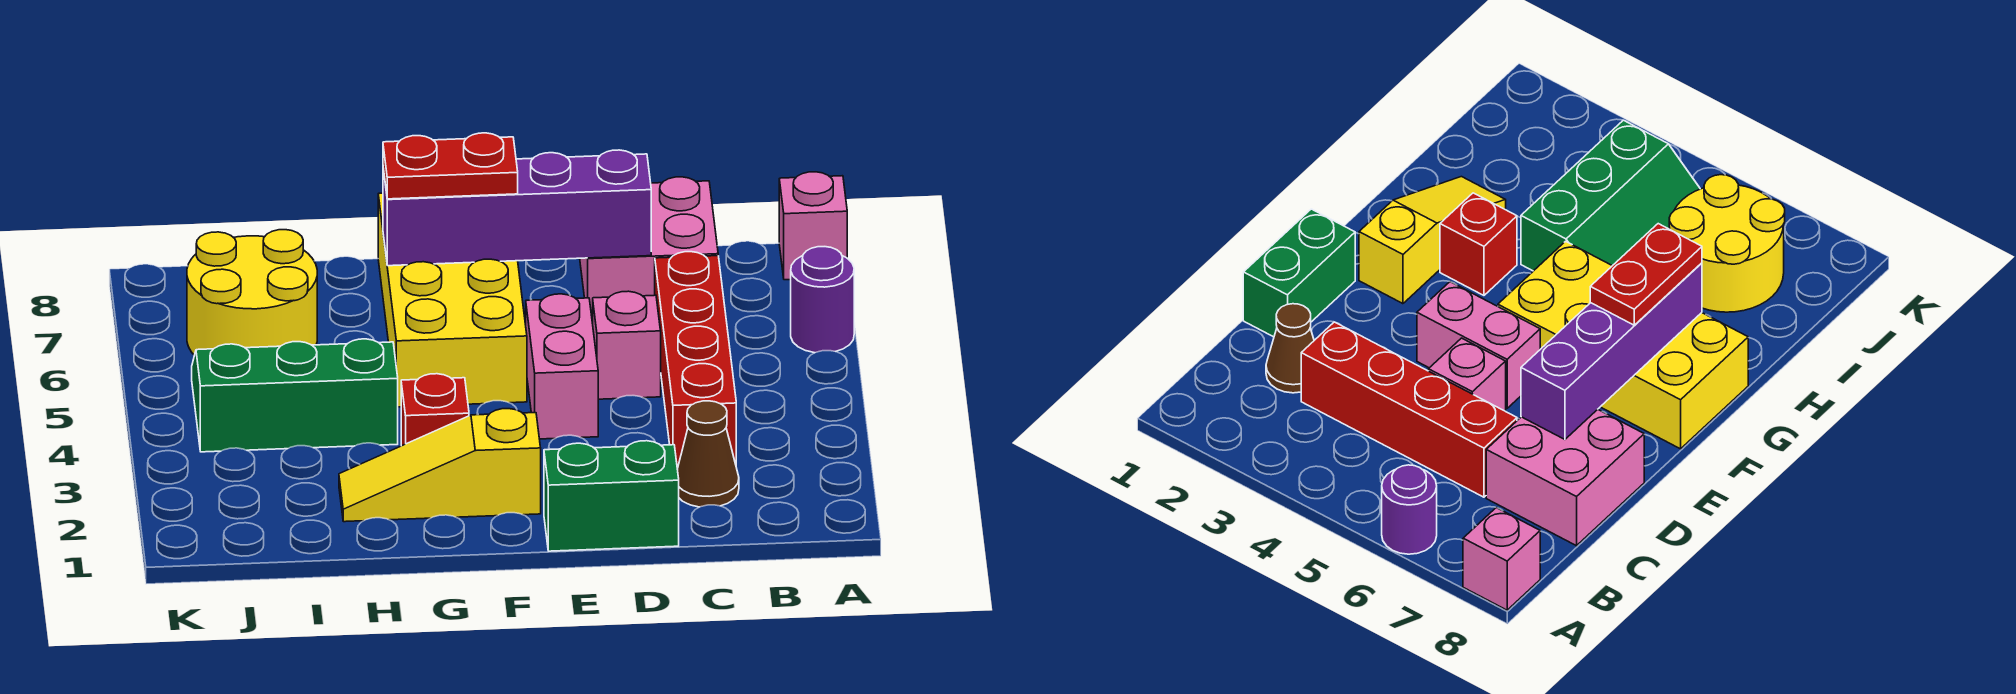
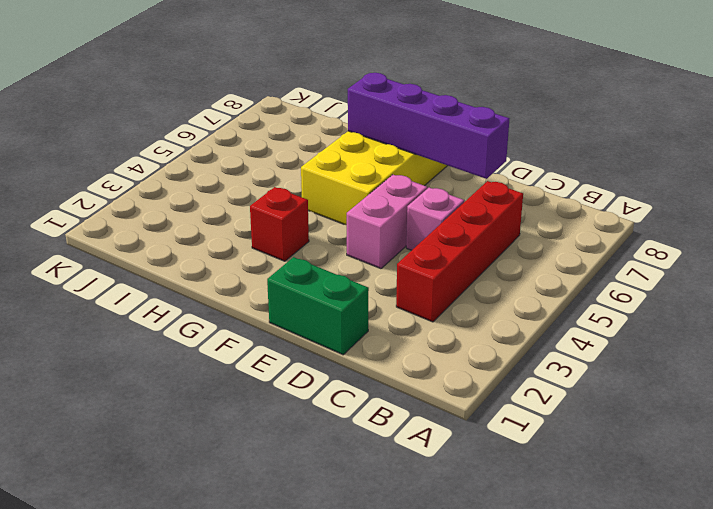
none -> purple round brick A6 level 1
none -> pink brick A8 level 1
none -> brown cone C2 level 1

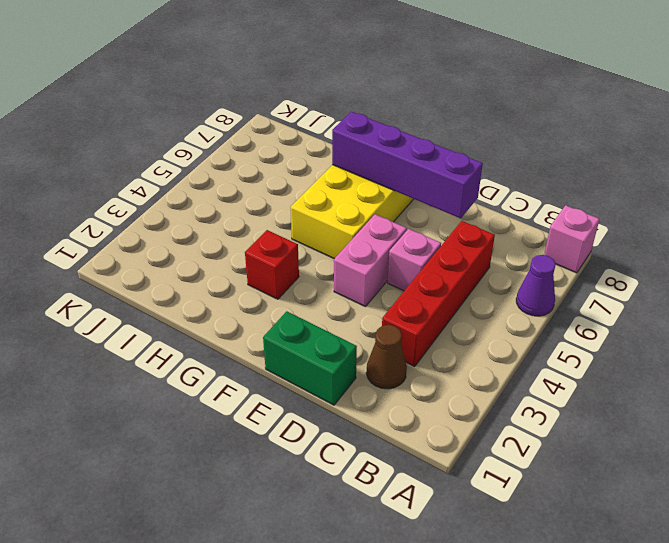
purple cone A6 level 1 -> purple round brick A6 level 1
none -> pink brick C7:D8 level 1
none -> yellow slope F2:H2 level 1 top F
none -> green slope H4:J5 level 1 top 4

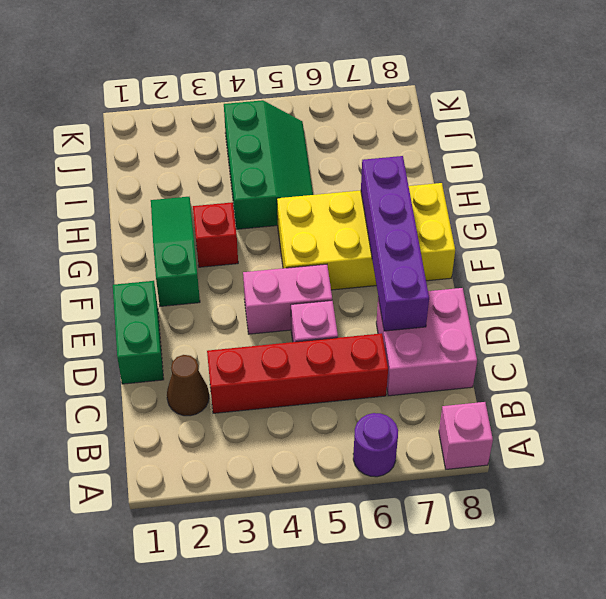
green slope F2:H2 level 1 top F -> yellow slope F2:H2 level 1 top F
none -> yellow round brick I6:J7 level 1
none -> red plate F7:G7 level 3

